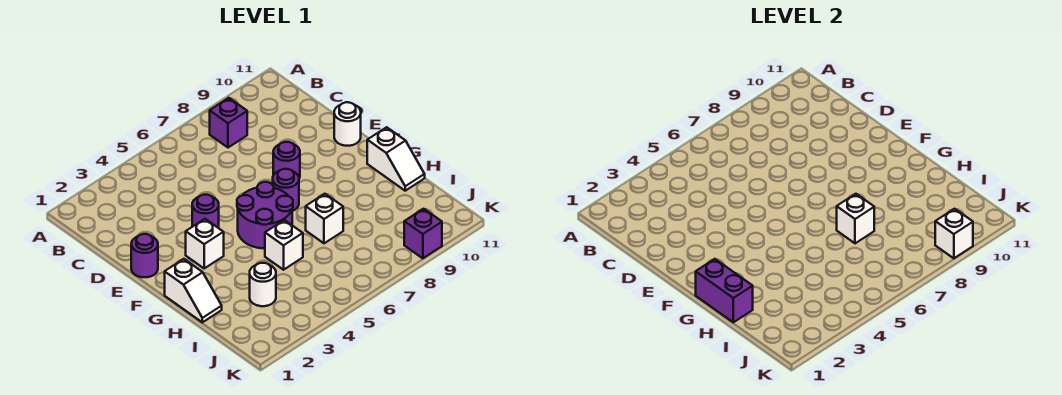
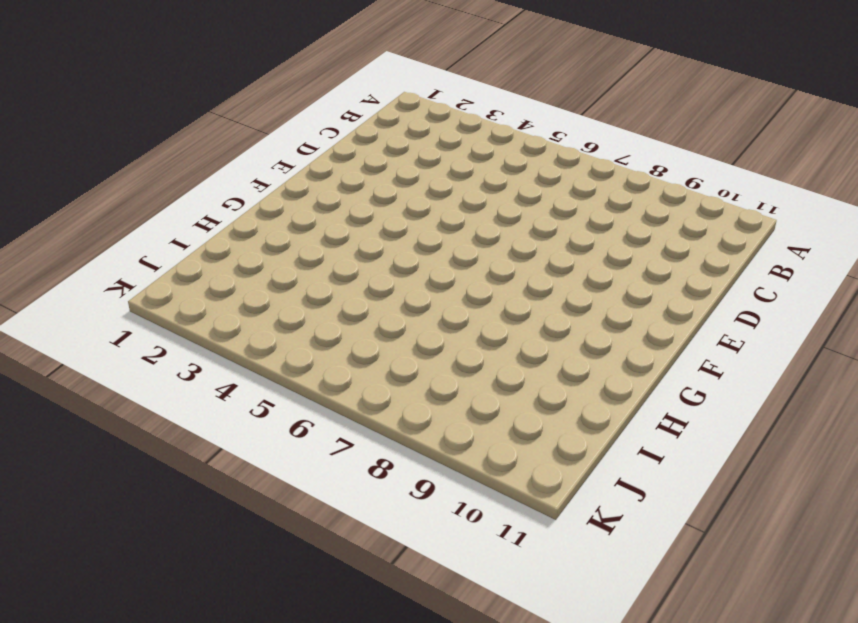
none -> purple brick B8 level 1
none -> purple round brick E1 level 1
none -> purple round brick E4 level 1

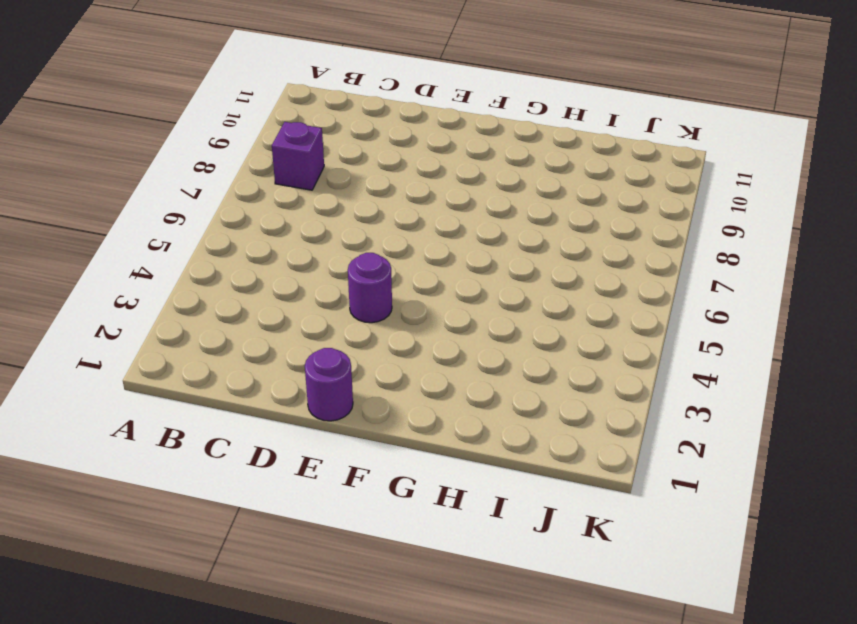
none -> purple round brick E8 level 1
none -> white round brick E11 level 1
none -> white brick F3 level 1

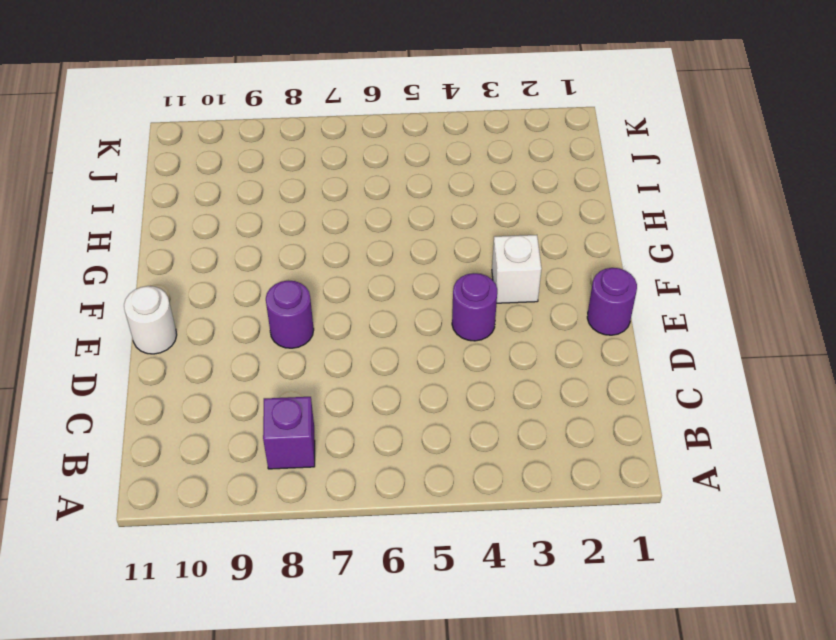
none -> purple round brick F5:G6 level 1
none -> purple round brick F7 level 1
none -> white slope G1:H1 level 1 top G

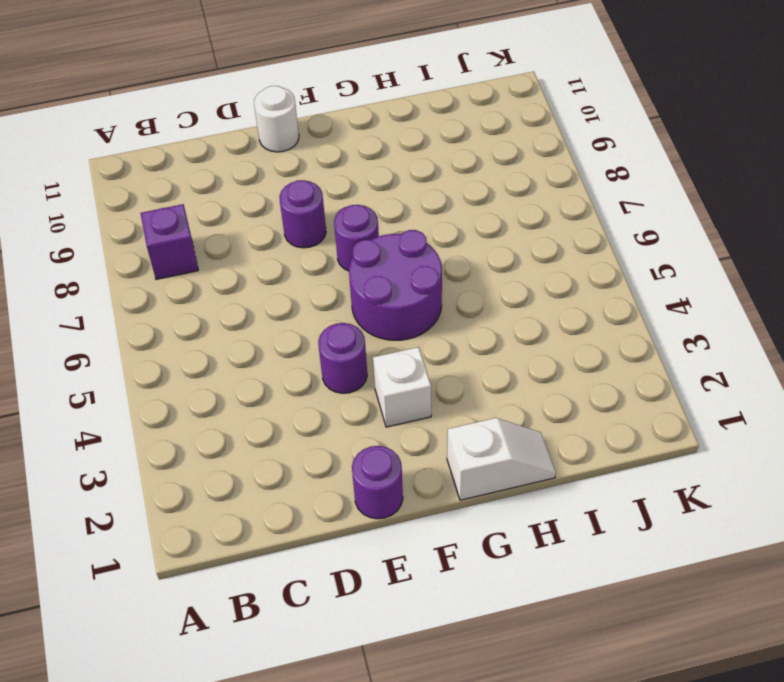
none -> white slope G11:H11 level 1 top G
none -> white brick H5 level 1
none -> white brick H7 level 1

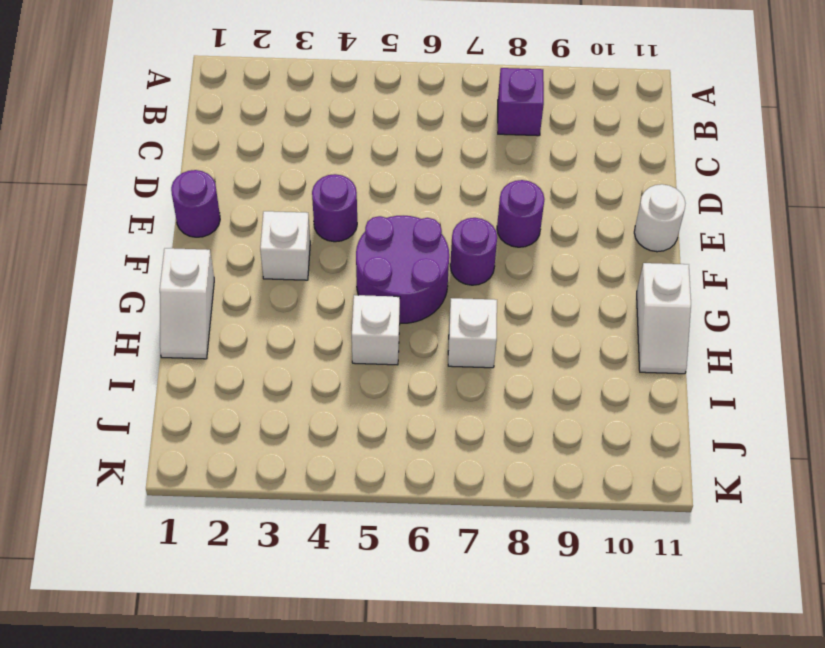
none -> white round brick I3 level 1
none -> purple brick K9 level 1
none -> purple brick G1:H1 level 2

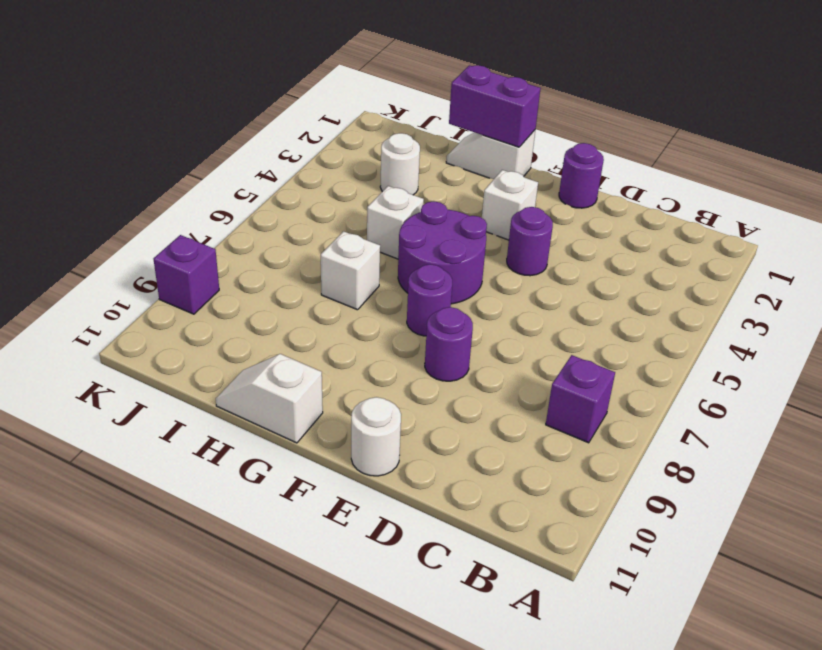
none -> white brick H7 level 2
none -> white brick K9 level 2

